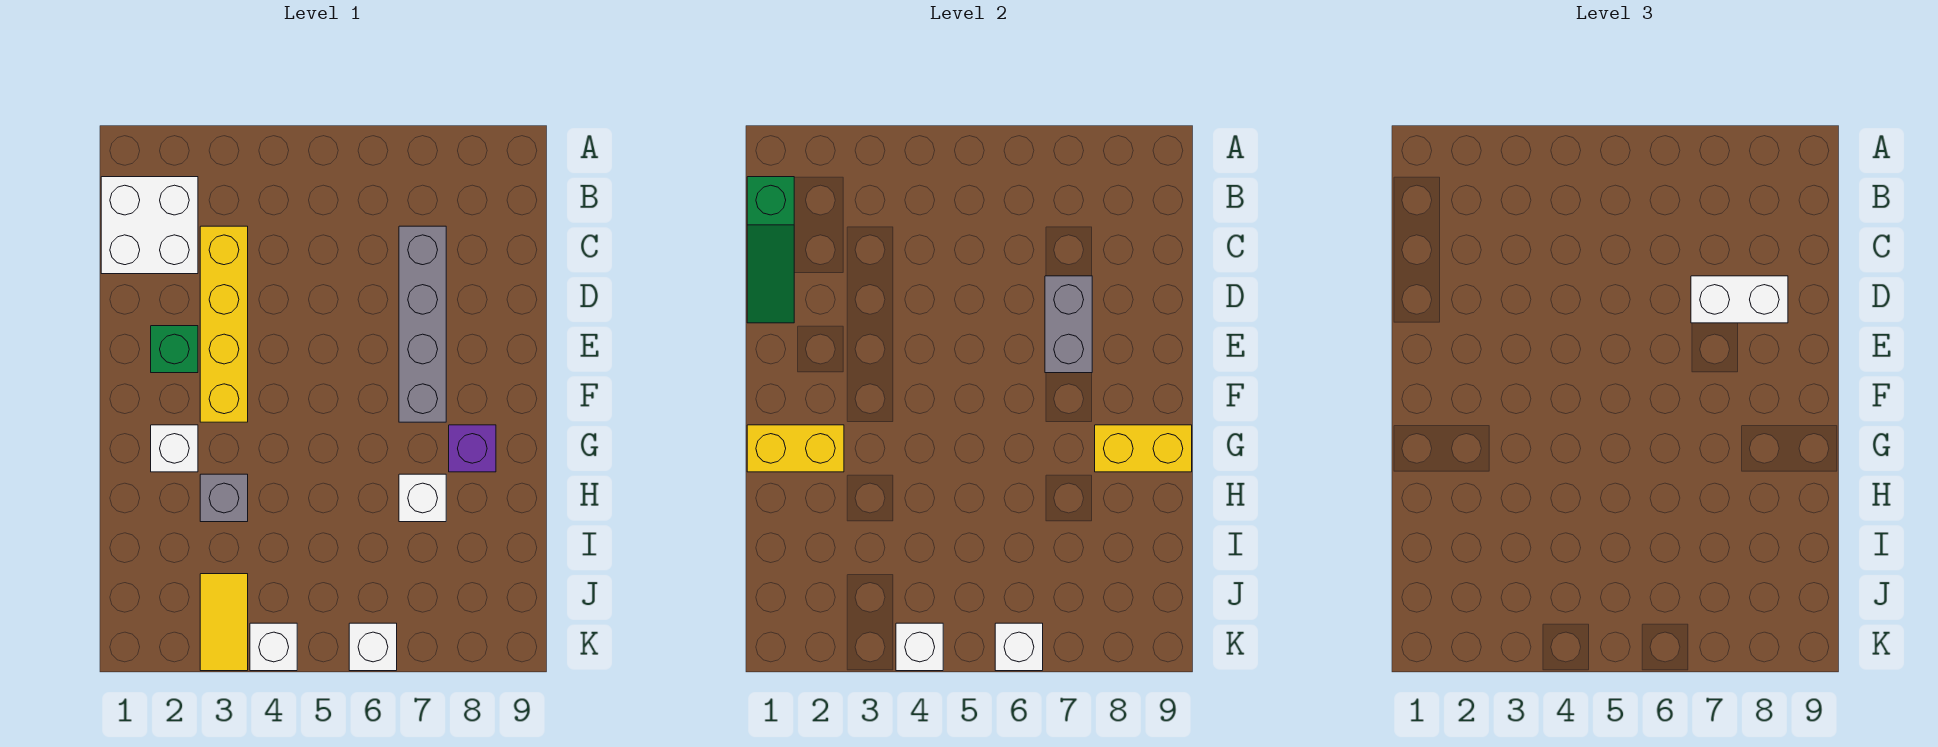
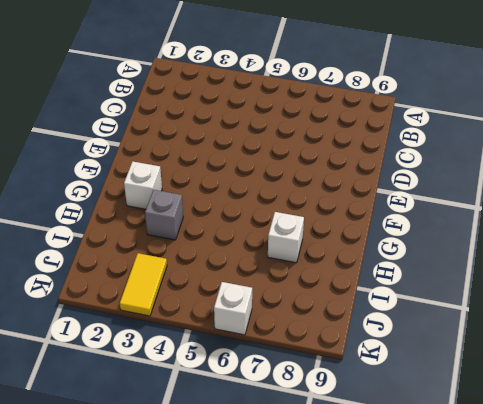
none -> white brick B1:C2 level 1
none -> yellow brick C3:F3 level 1
none -> grey brick C7:F7 level 1

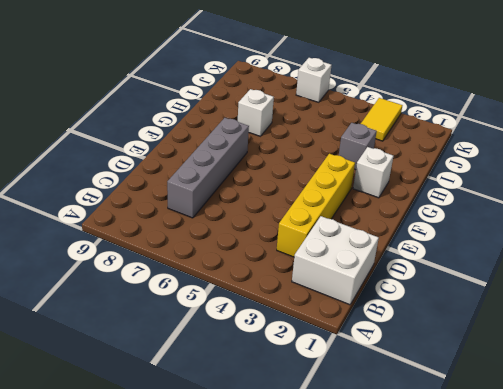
none -> green brick E2 level 1
none -> purple brick G8 level 1
none -> white brick K4 level 1

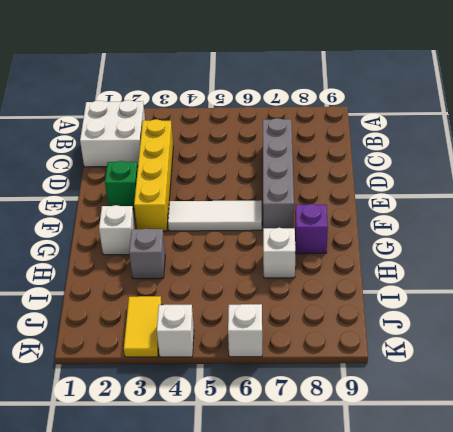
white tile F4:F6 level 1 -> none
none -> green slope B1:D1 level 2 top B
none -> grey brick D7:E7 level 2
none -> yellow brick G1:G2 level 2

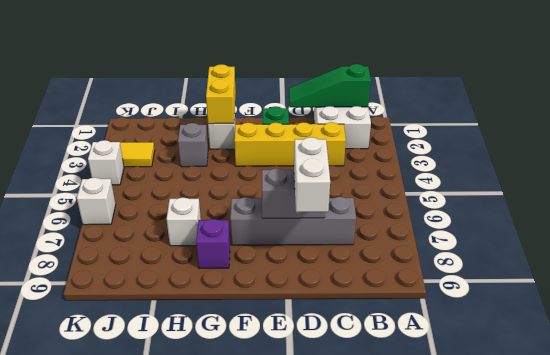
none -> yellow brick G8:G9 level 2
none -> white brick K4 level 2
none -> white brick K6 level 2

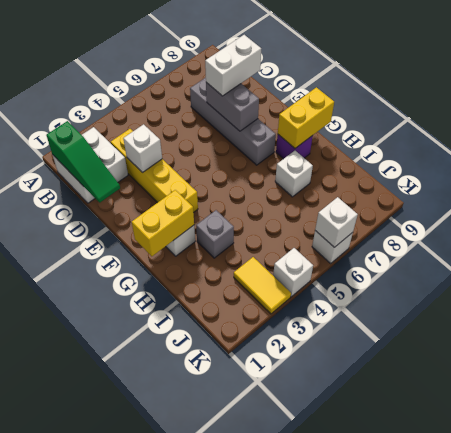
white brick D3 level 2 -> white brick K4 level 2
none -> green brick E2 level 1

